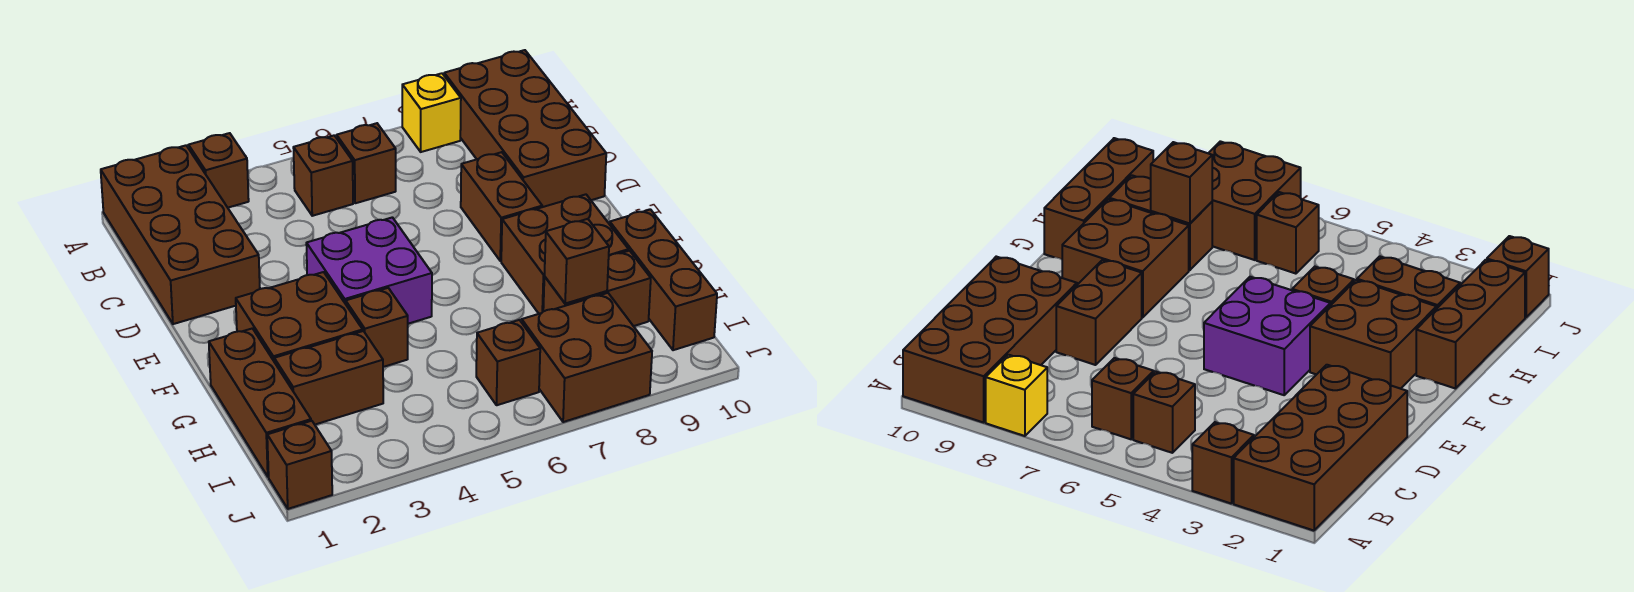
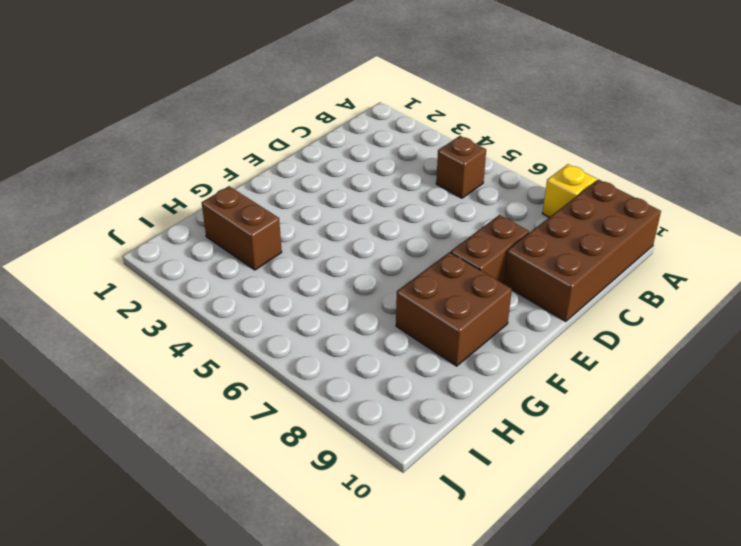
none -> brown brick A1:D2 level 1
none -> brown brick A3 level 1
none -> brown brick B6 level 1

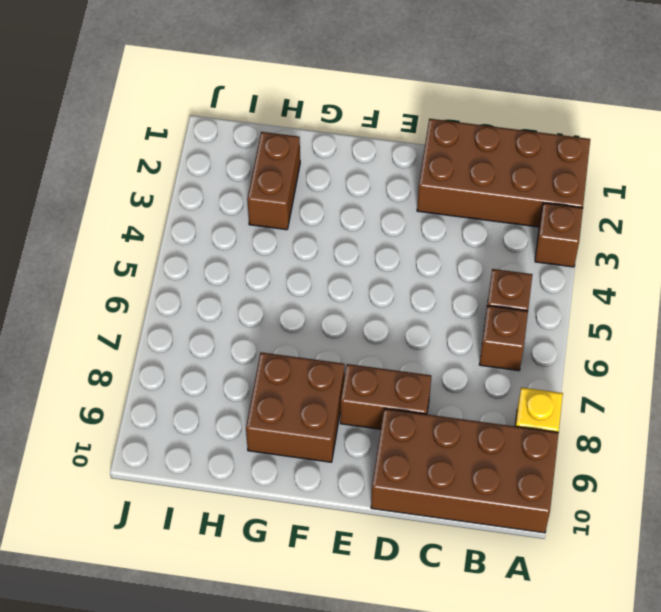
none -> purple brick E4:F5 level 1
none -> brown brick F2:G3 level 1
none -> brown brick G1:I1 level 1

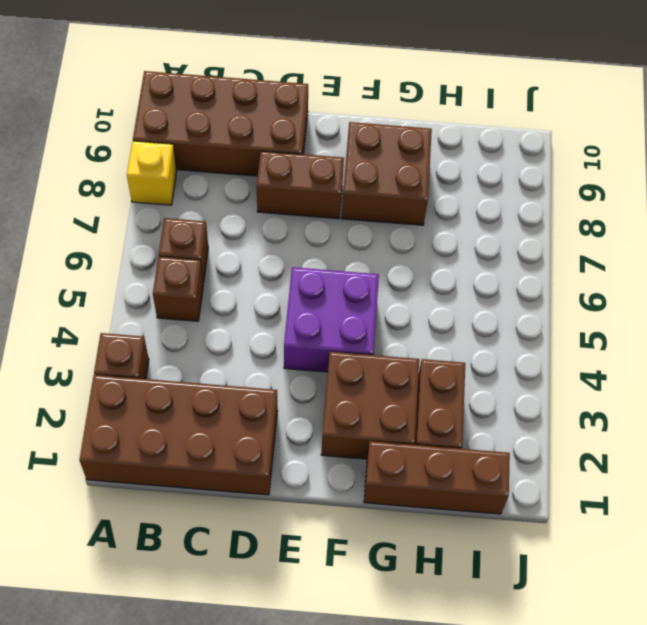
none -> brown brick G4 level 1
none -> brown brick G10:I10 level 1
none -> brown brick H8:H9 level 1

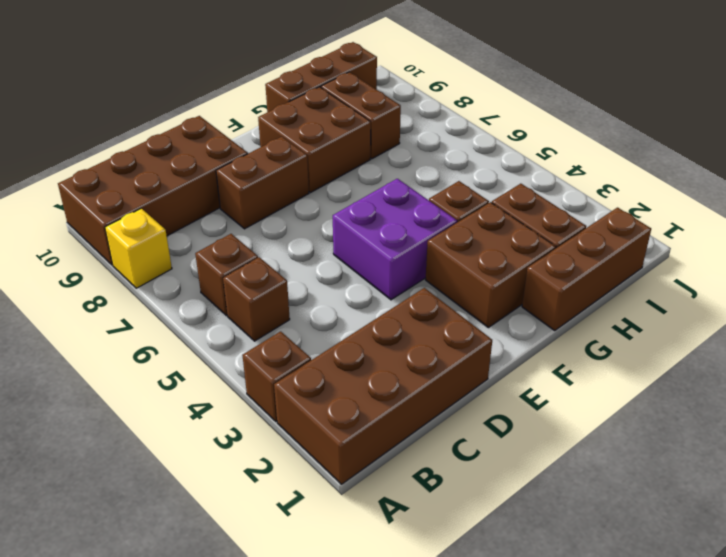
none -> brown brick I6 level 1
none -> brown brick I7:J8 level 1
none -> brown brick J1 level 1

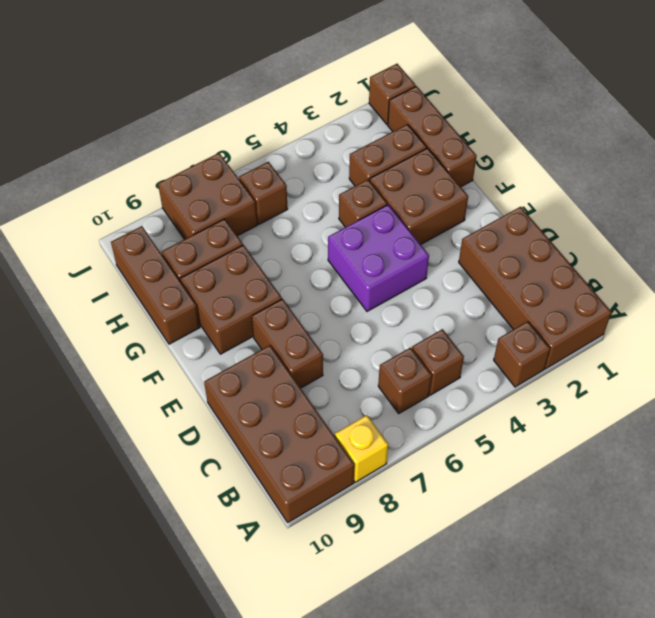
none -> brown brick H8 level 2

